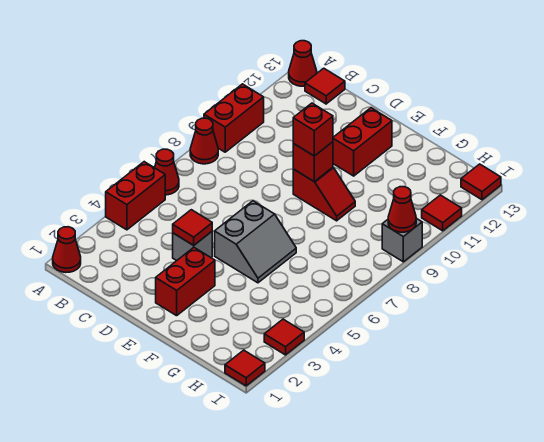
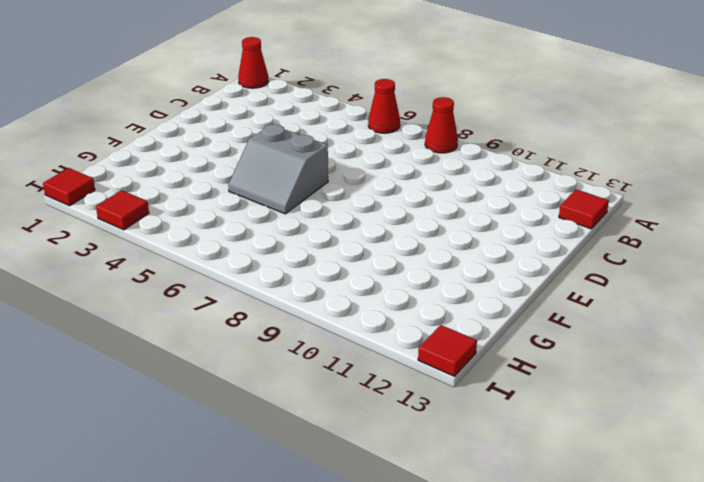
none -> red brick A4:A5 level 1
none -> red brick A9:A10 level 1
none -> red cone A13 level 1

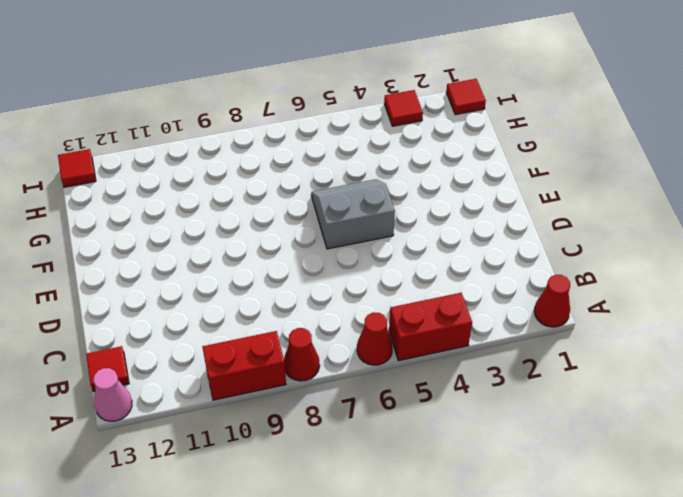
pink cone A13 level 1 -> red cone A13 level 1
none -> grey brick D4 level 1
none -> red brick E2:E3 level 1
none -> red slope E9:F9 level 1 top E

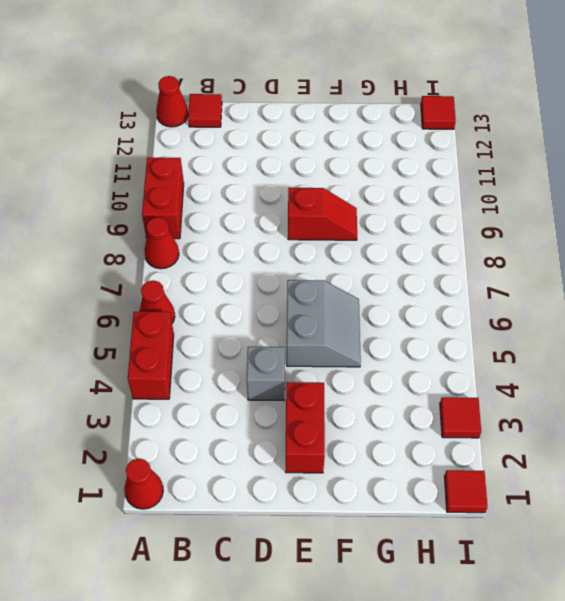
none -> red brick E11:E12 level 1
none -> grey brick I9 level 1
none -> red tile I11 level 1

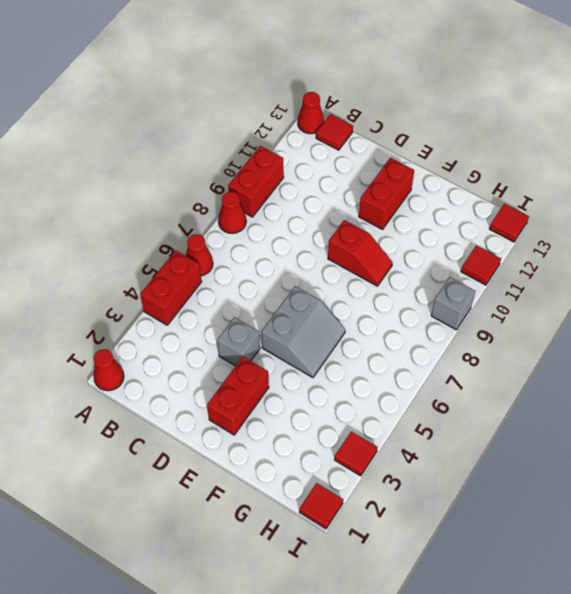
none -> red tile D4 level 2
none -> red brick E9 level 2
none -> red cone I9 level 2

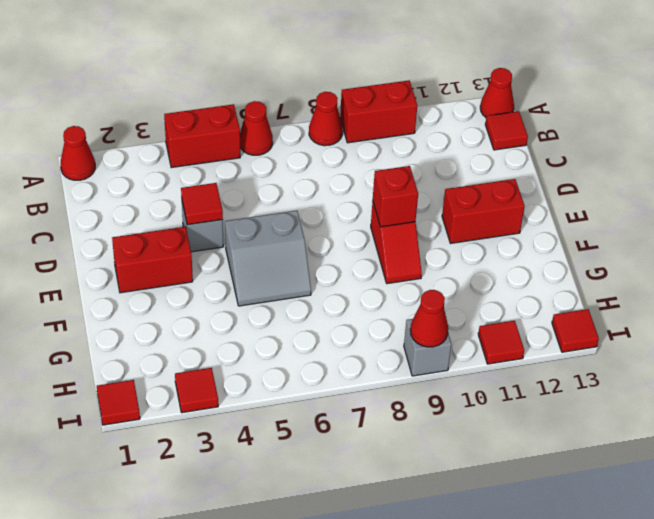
none -> red brick E9 level 3

